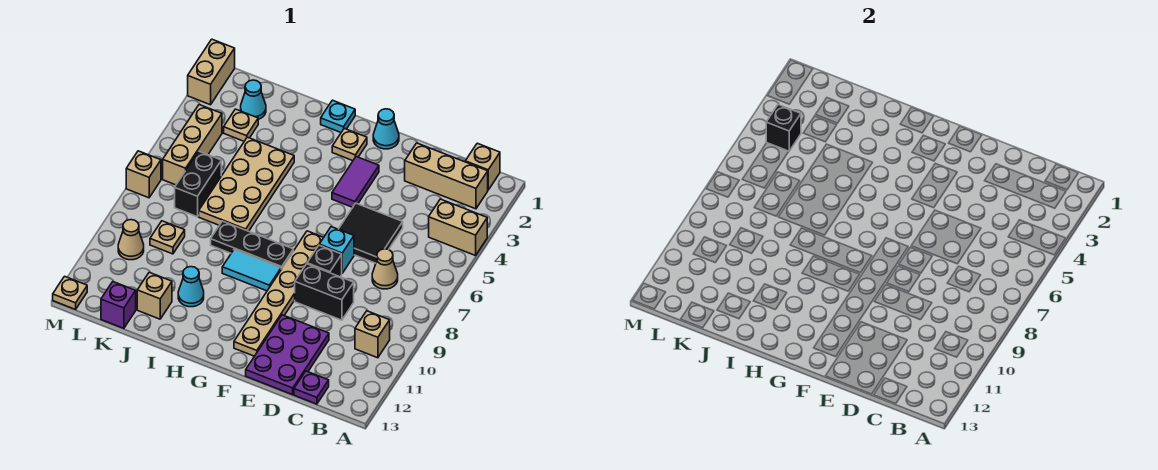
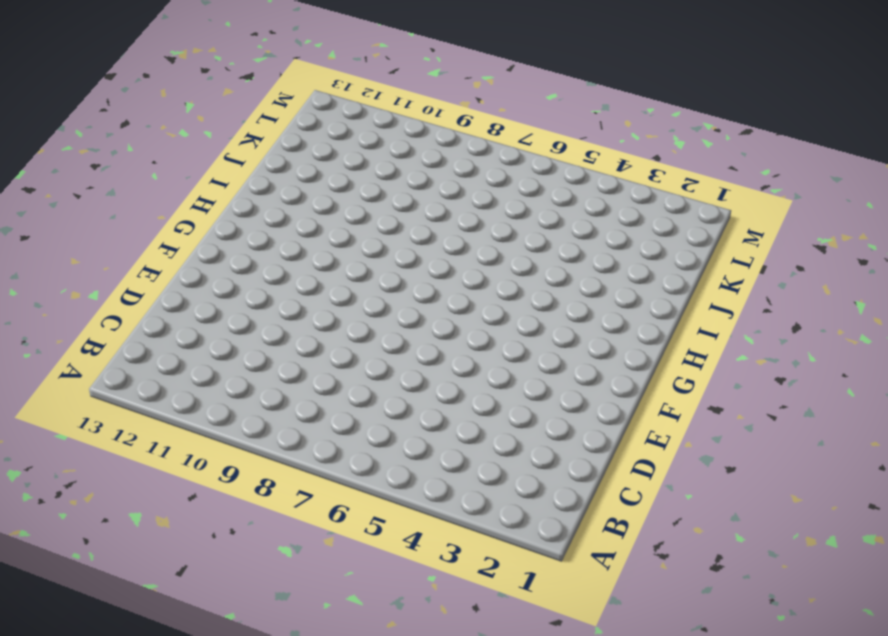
none -> tan brick A4:B4 level 1
none -> tan brick B1 level 1
none -> tan brick B2:D2 level 1
none -> tan brick B10 level 1

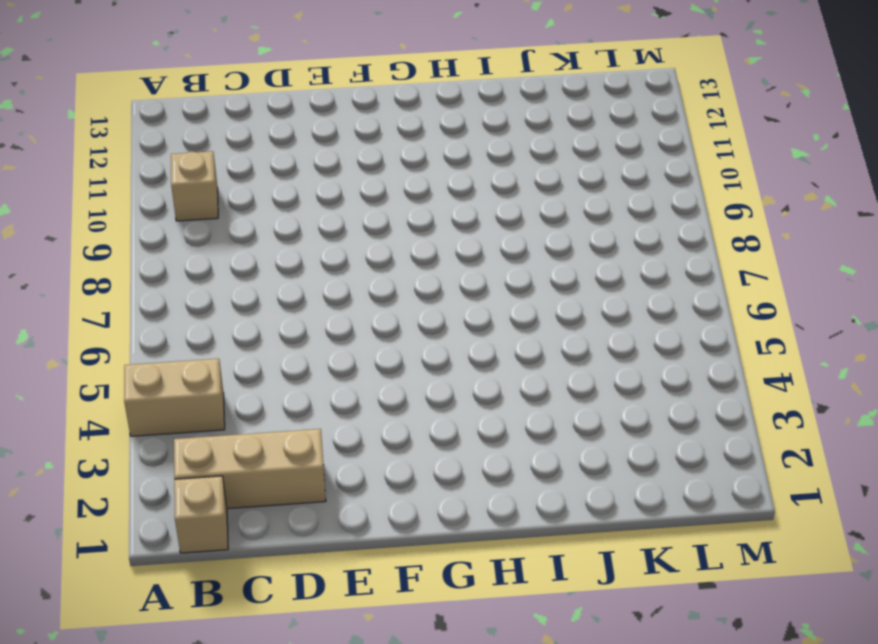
none -> tan cone C7 level 1
none -> purple plate C13 level 1
none -> black tile D5:E6 level 1
none -> black brick D9:E9 level 1

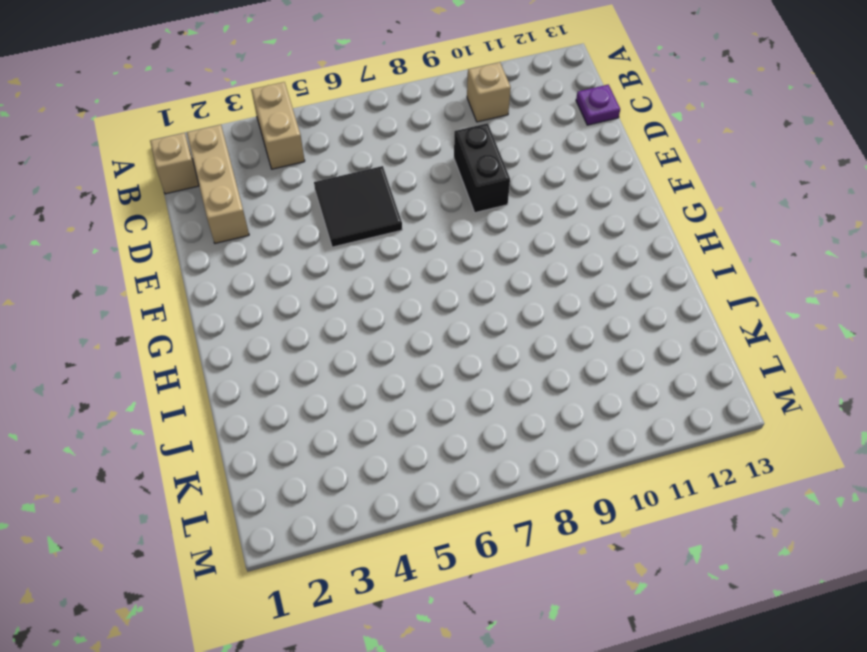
none -> tan cone C7 level 1
none -> purple plate D11:E13 level 1
none -> cyan brick E7 level 1
none -> black brick E8 level 1

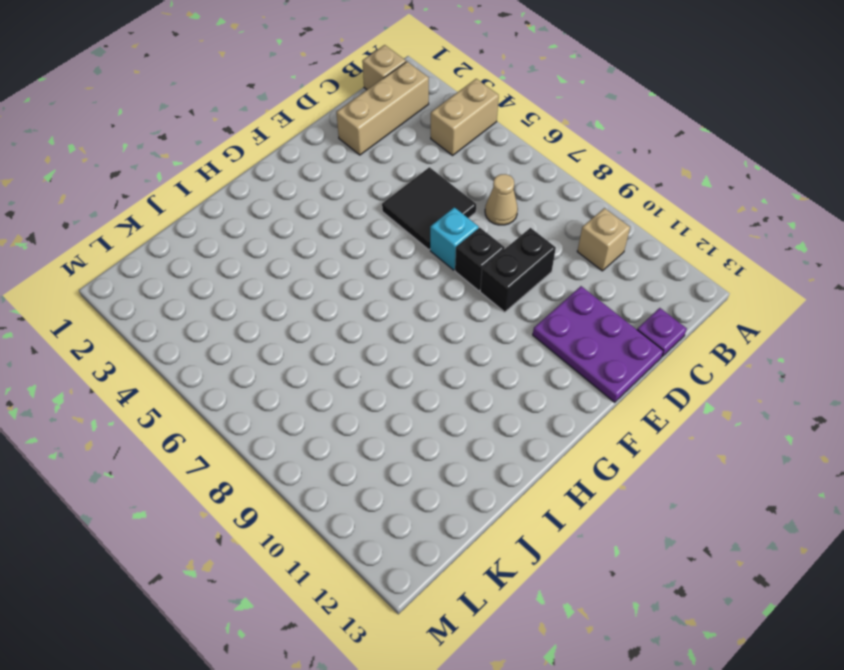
none -> cyan cone F1 level 1
none -> purple tile F3:F4 level 1
none -> tan plate F7:F12 level 1
none -> tan plate G2 level 1

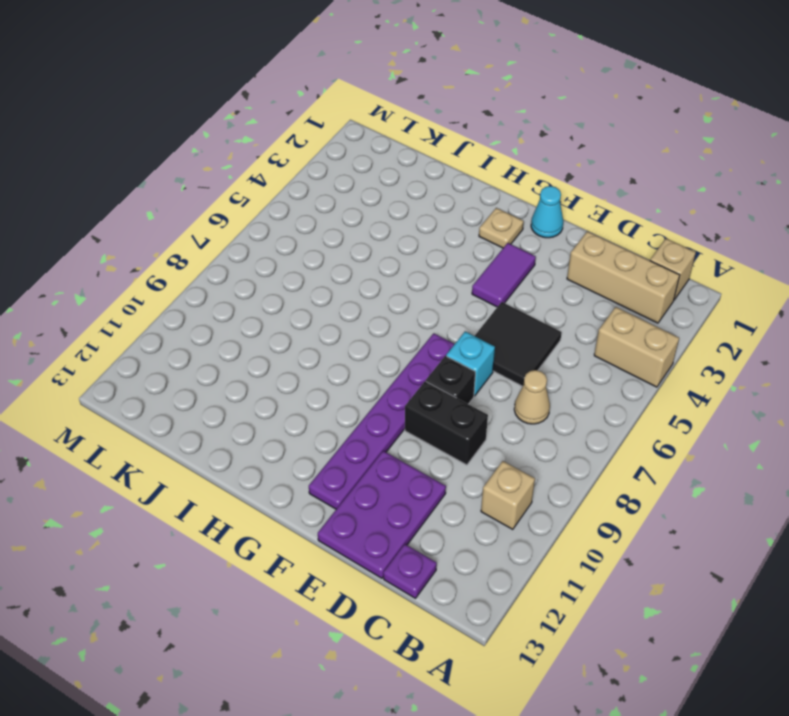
purple plate F7:F12 level 1 -> tan plate F7:F12 level 1
none -> black plate G8:I8 level 1
none -> cyan tile G9:H9 level 1
none -> cyan plate H1 level 1
none -> tan plate I4:J7 level 1

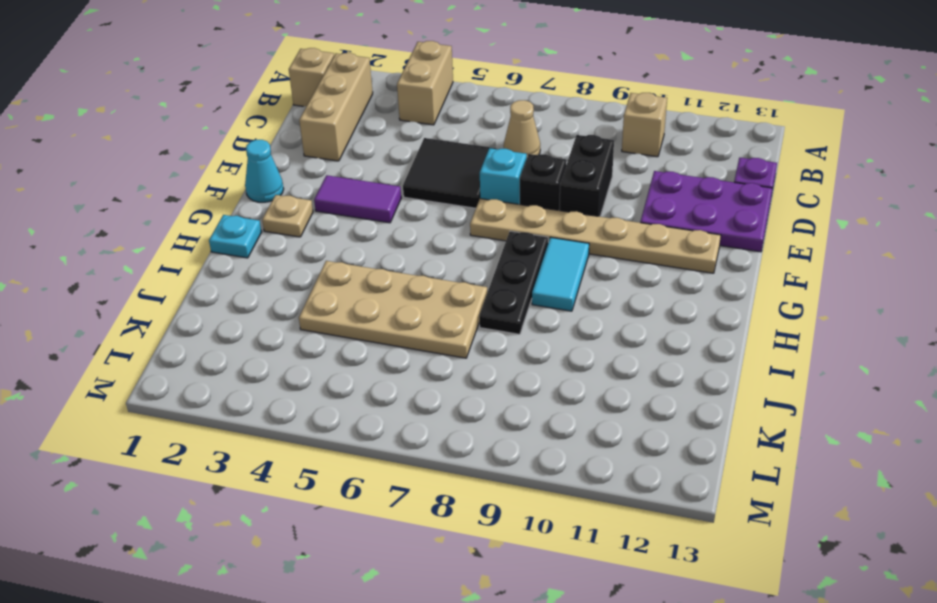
none -> cyan cone I11 level 1
none -> tan brick J12 level 1
none -> cyan cone K2 level 1
none -> tan plate K3 level 1

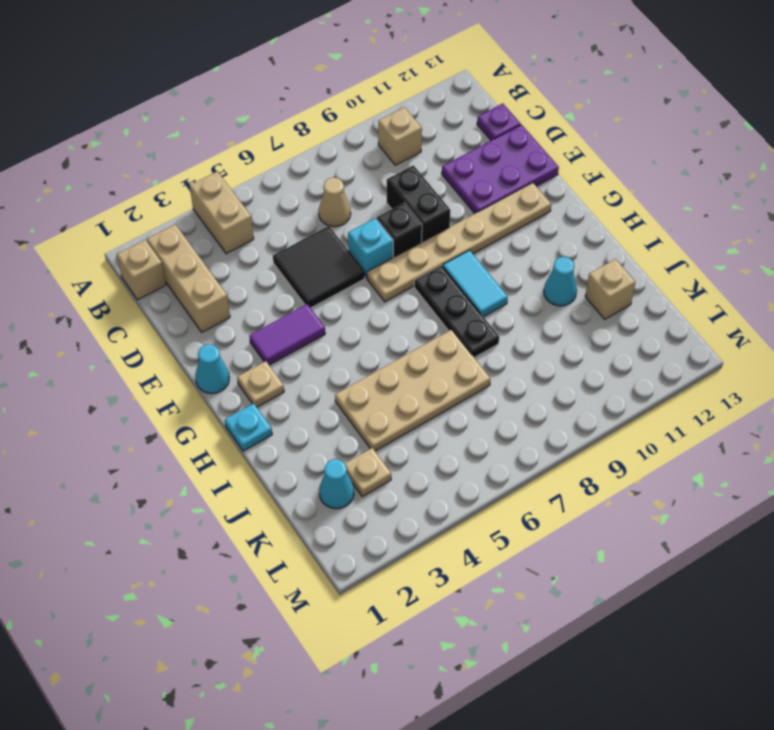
none -> black brick K6:K7 level 1
none -> tan plate K9 level 1
none -> purple brick K13 level 1
none -> tan brick L4:L6 level 1

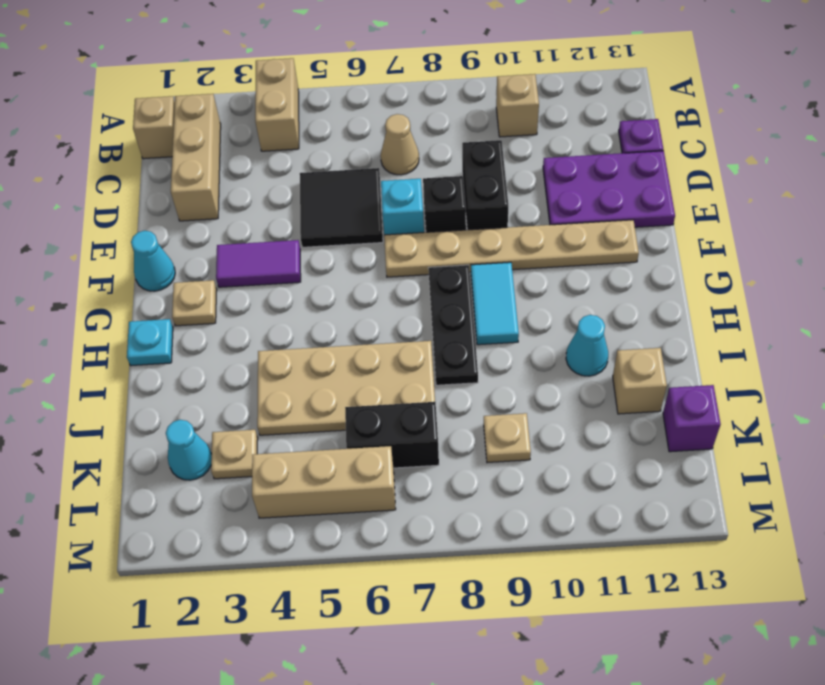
none -> tan cone L10 level 1
none -> tan brick M1:M2 level 1
none -> tan brick M7 level 1
none -> tan plate M13 level 1

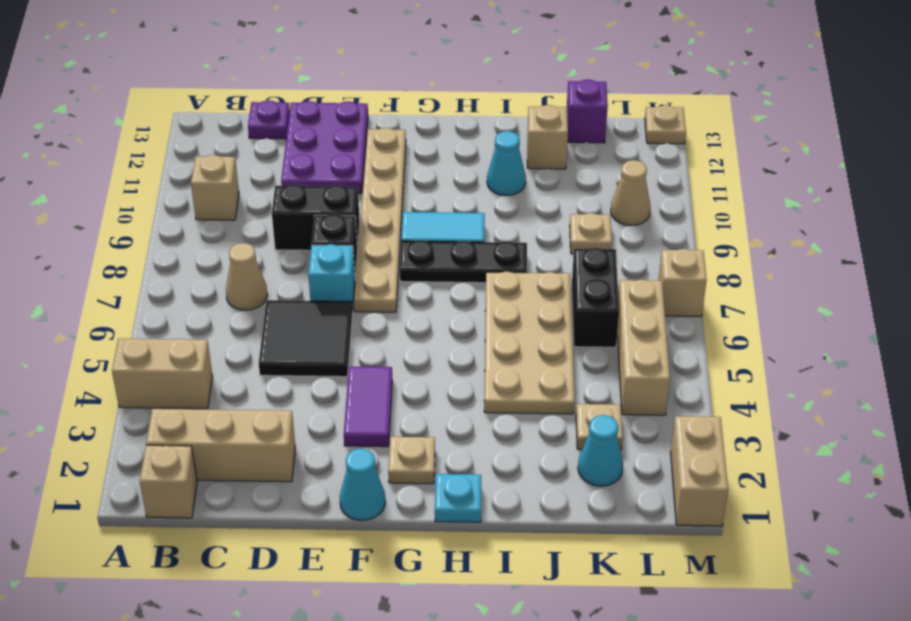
none -> black brick L4 level 2

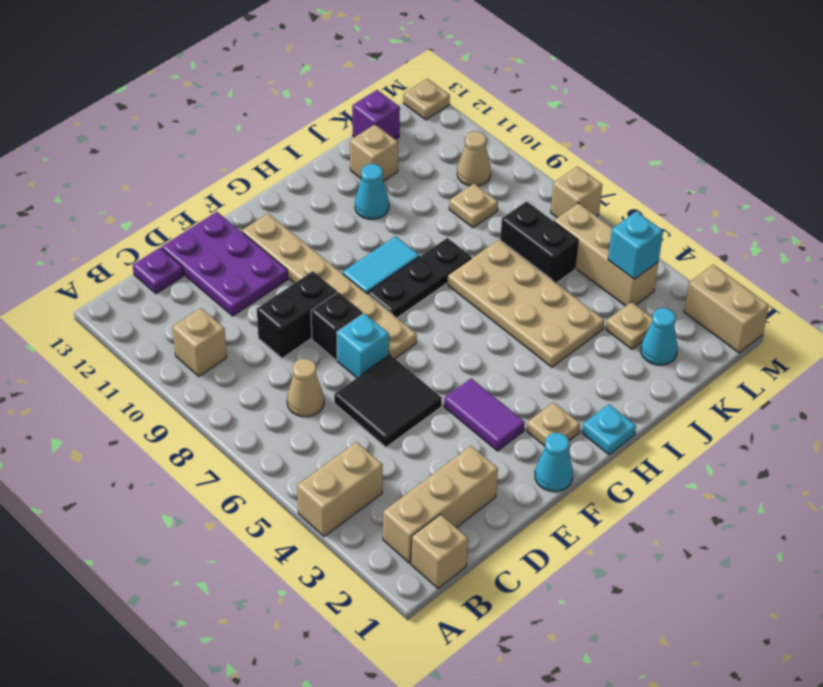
cyan brick L4 level 2 -> black brick L4 level 2

